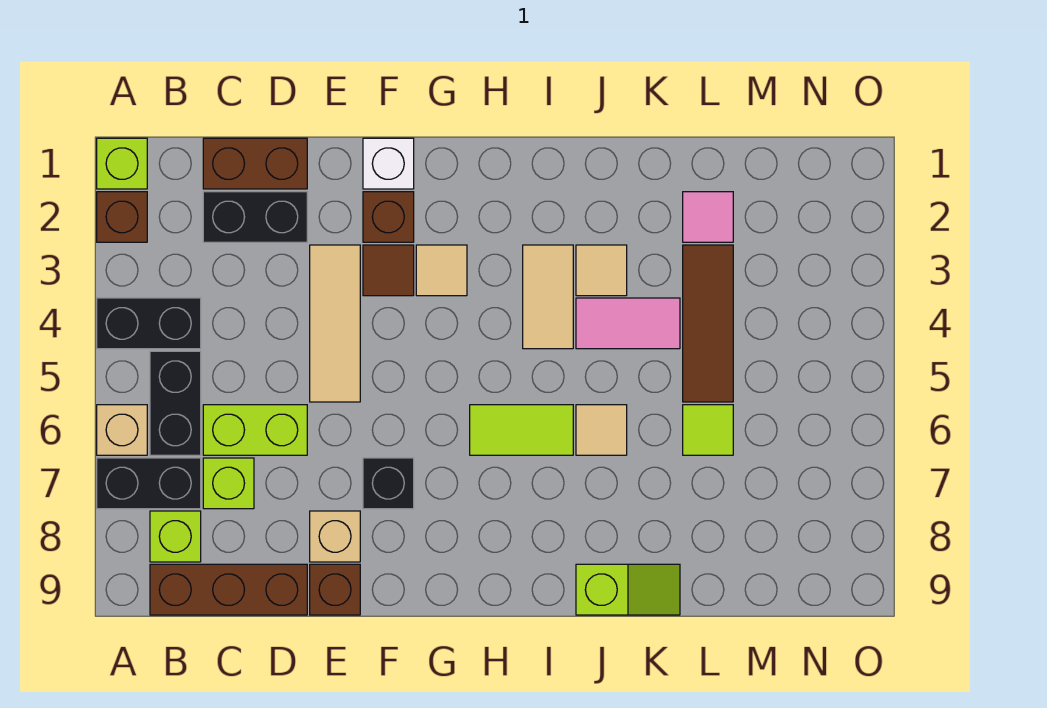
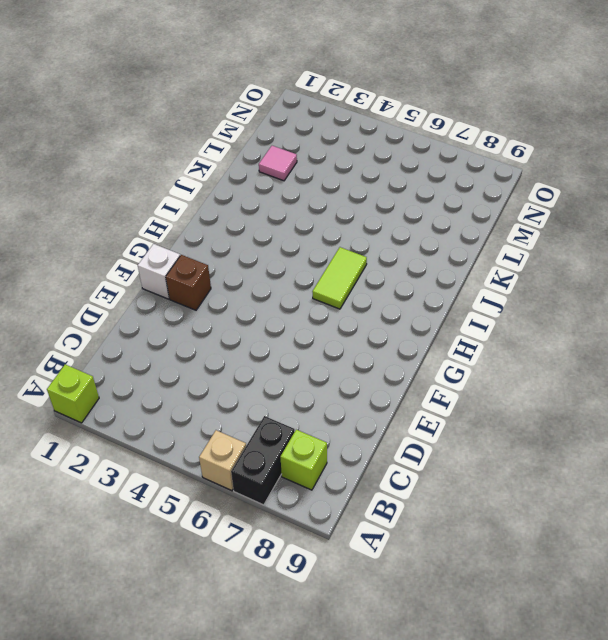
none -> brown brick A2 level 1
none -> black brick A4:B4 level 1
none -> black brick B5:B6 level 1

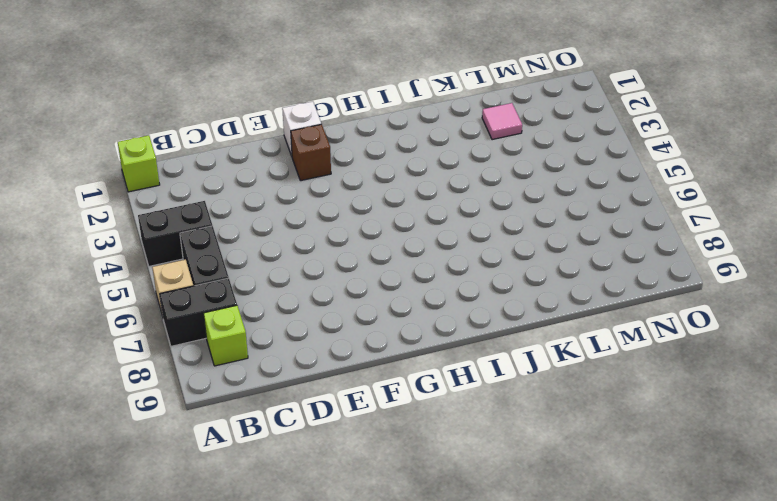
none -> brown brick A2 level 1
none -> brown brick B9:D9 level 1
none -> brown brick C1:D1 level 1

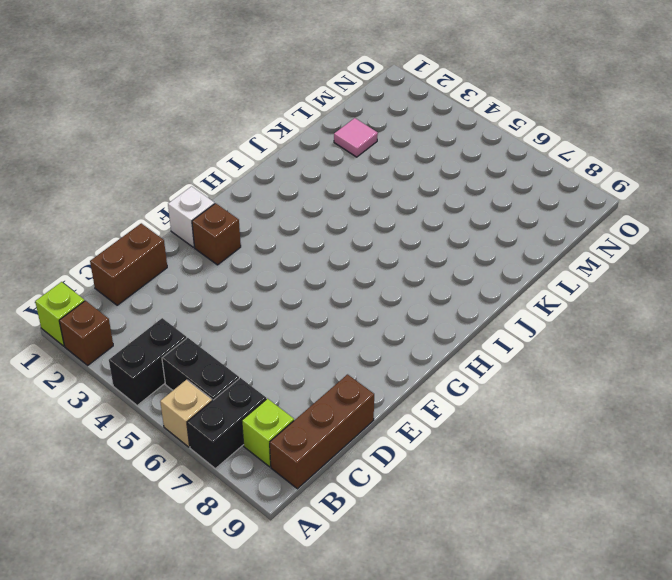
none -> black brick C2:D2 level 1
none -> lime brick C6:D6 level 1
none -> lime brick C7 level 1

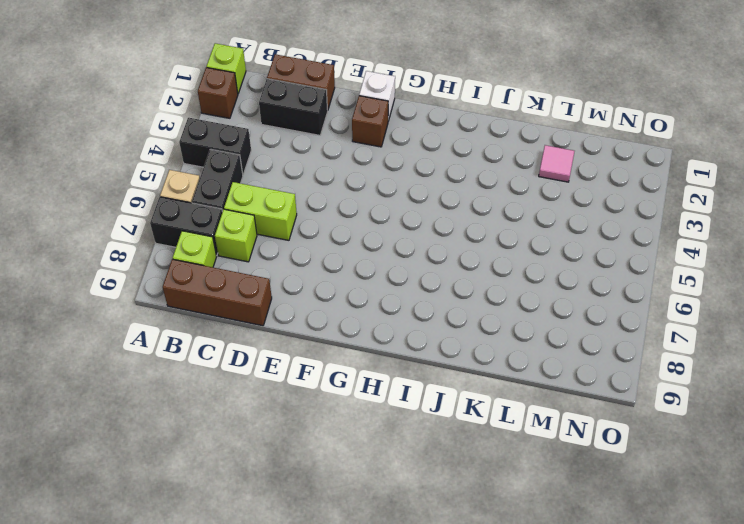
none -> tan tile E3:E5 level 1
none -> tan brick E8 level 1
none -> brown brick E9 level 1

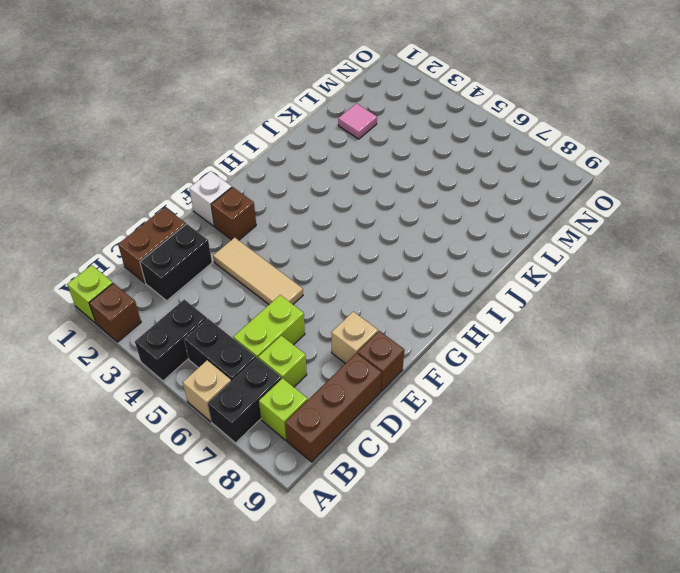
none -> brown tile F3 level 1
none -> black brick F7 level 1
none -> tan tile G3 level 1

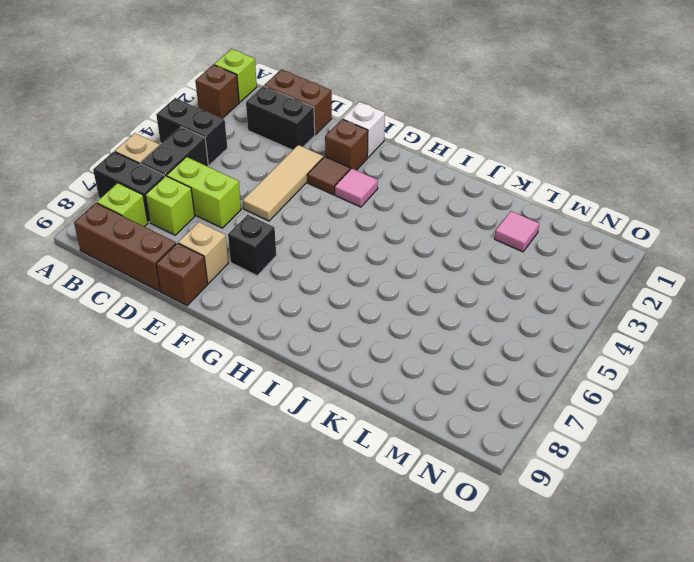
pink tile G3 level 1 -> tan tile G3 level 1
none -> lime tile H6:I6 level 1
none -> tan tile I3:I4 level 1
none -> tan tile J3 level 1

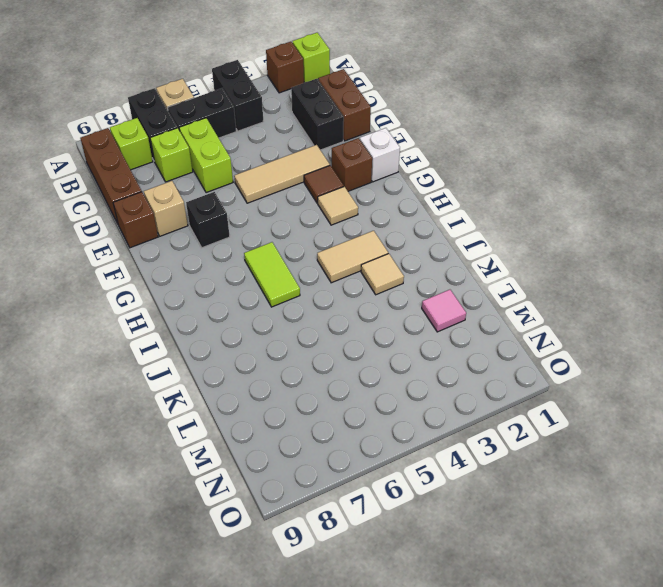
none -> pink tile J4:K4 level 1
none -> tan tile J6 level 1
none -> lime slope J9:K9 level 1 top J

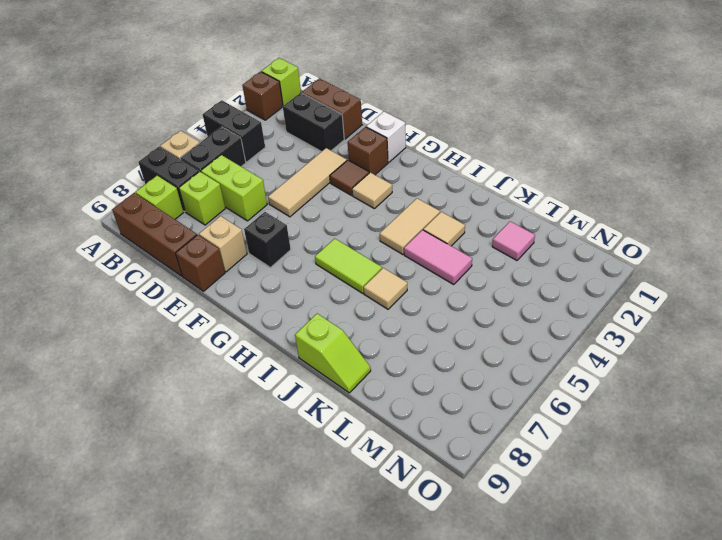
none -> brown tile L3:L5 level 1
none -> lime tile L6 level 1

